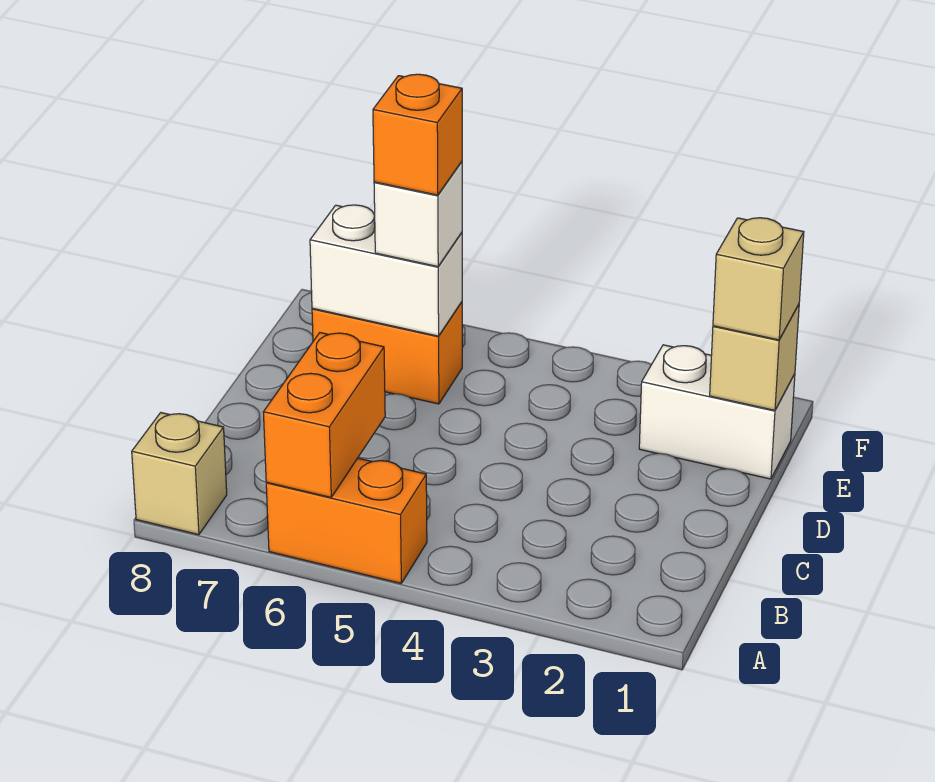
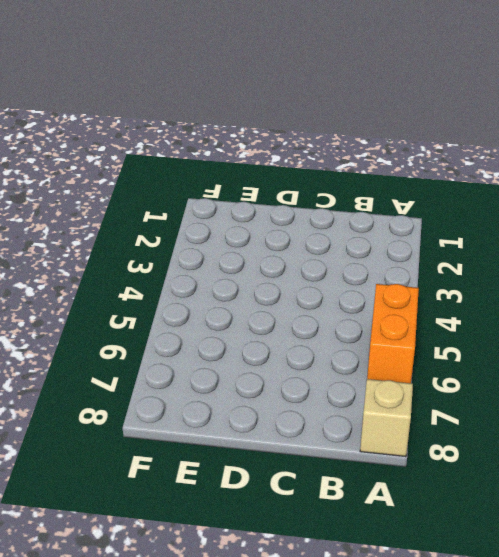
none -> white brick E1:E2 level 1
none -> orange brick E6:E7 level 1

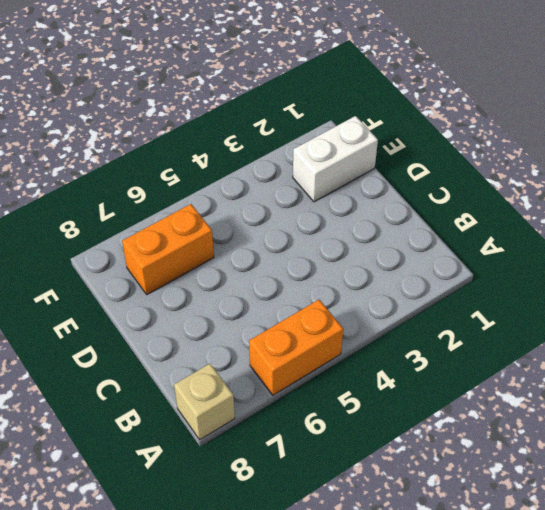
none -> orange brick A6:B6 level 2
none -> tan brick E1 level 2

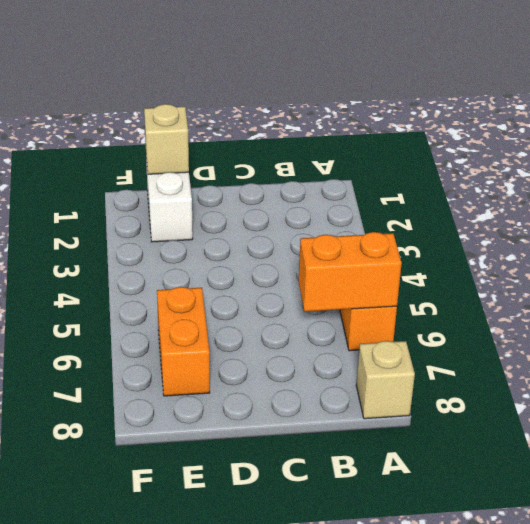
none -> white brick E6:E7 level 2
none -> tan brick E1 level 3

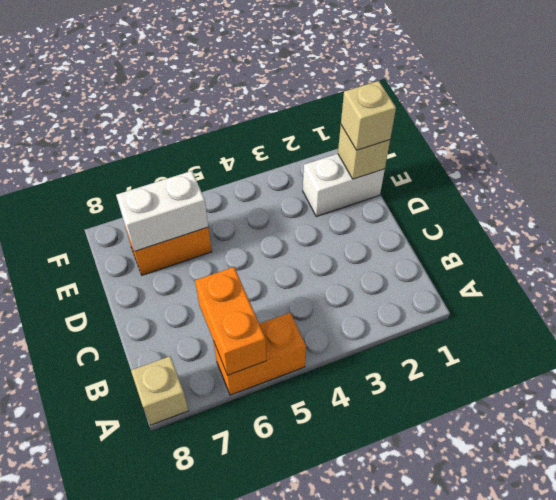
none -> white brick E6 level 3
none -> orange brick E6 level 4

